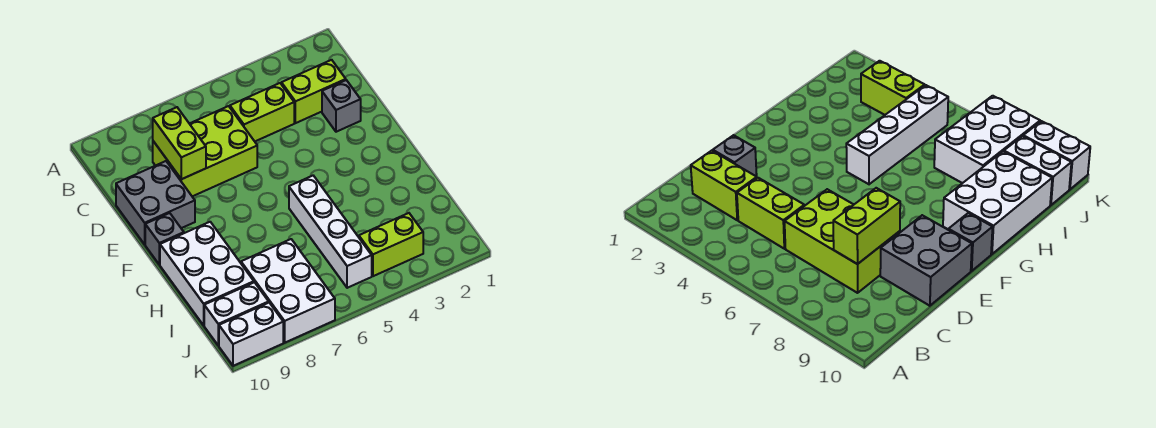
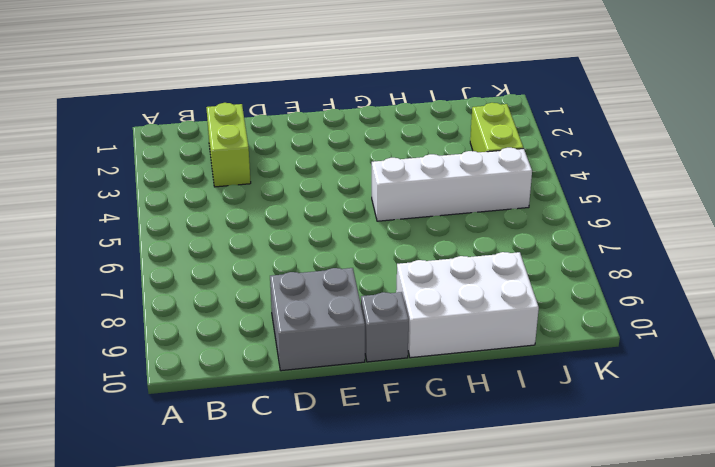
none -> lime brick C4:C5 level 1
none -> lime brick C6:D8 level 1
none -> grey brick D2 level 1

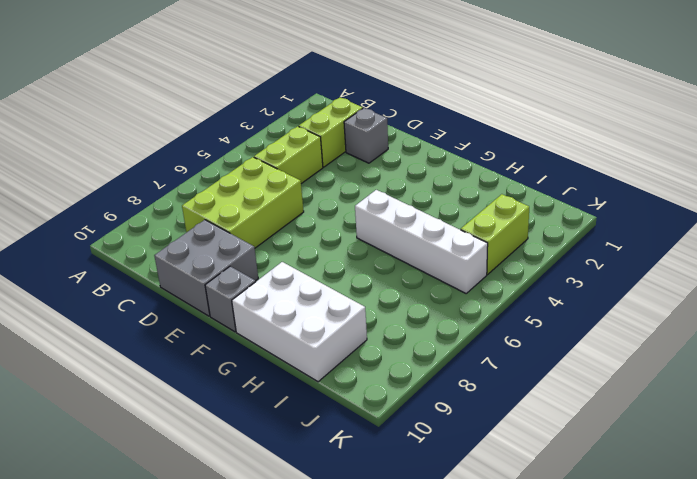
none -> white brick I7:K8 level 1
none -> white brick J9:J10 level 1
none -> white brick K9:K10 level 1

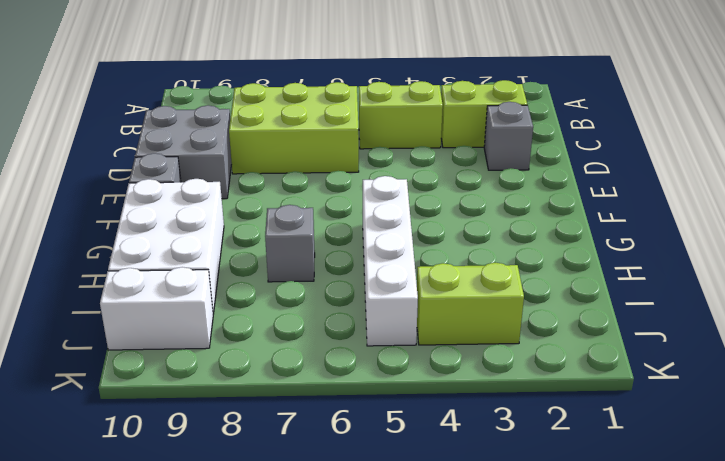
grey brick H7 level 1 -> none
none -> white brick I7:K8 level 1
none -> white brick K9:K10 level 1
none -> lime brick C8:D8 level 2

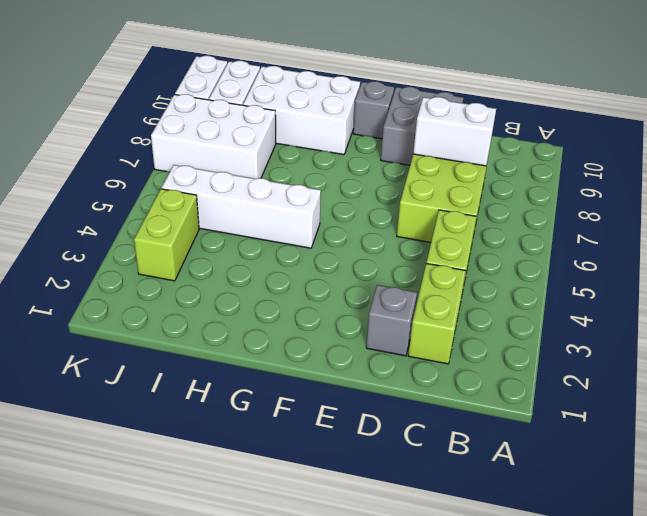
white brick C8:D8 level 2 -> lime brick C8:D8 level 2

